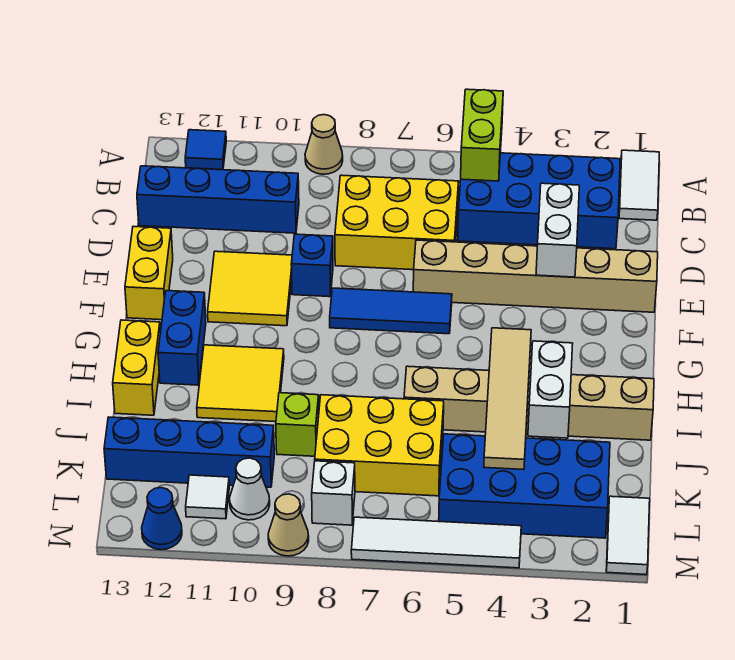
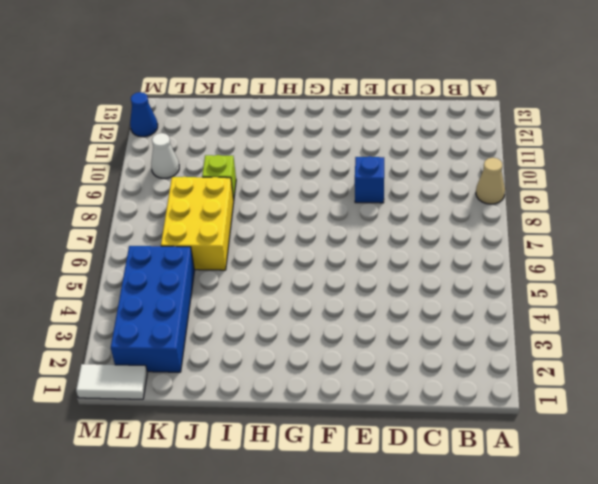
none -> white tile A1:B1 level 1
none -> blue tile A12 level 1
none -> blue brick B2:C5 level 1
none -> yellow brick C6:D8 level 1

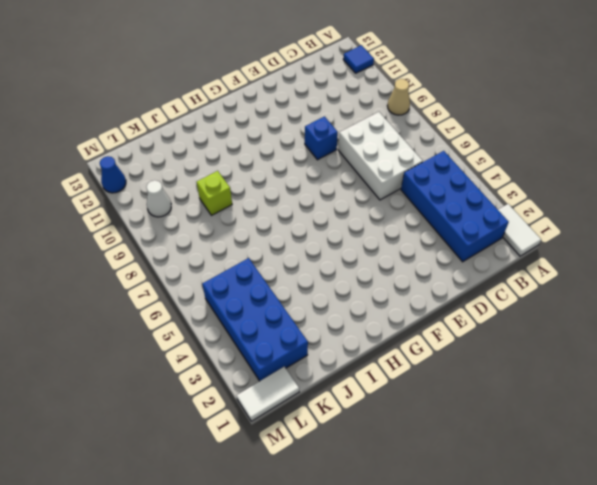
white tile A1:A2 level 1 -> white tile A1:B1 level 1
white brick C6:D8 level 1 -> yellow brick C6:D8 level 1
none -> blue brick C10:C13 level 1
none -> tan brick E1:E6 level 1
none -> yellow tile E10:F11 level 1
none -> yellow brick E13:F13 level 1

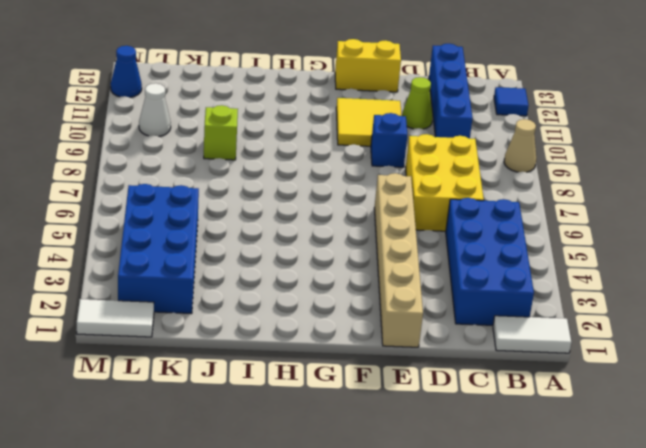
lime cone D11 level 1 -> none
none -> blue tile F6:F8 level 1
none -> blue brick G12:H12 level 1
none -> yellow tile H10:I11 level 1
none -> yellow brick H13:I13 level 1

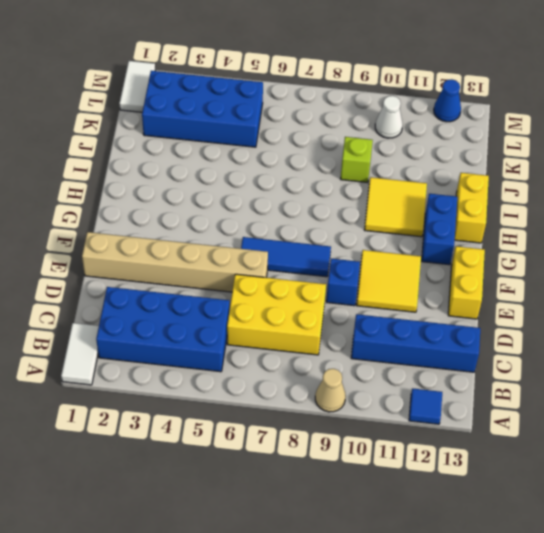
none -> tan brick I1:I6 level 1
none -> yellow brick J6:K8 level 1
none -> blue brick K10:K13 level 1
none -> white brick L8 level 1

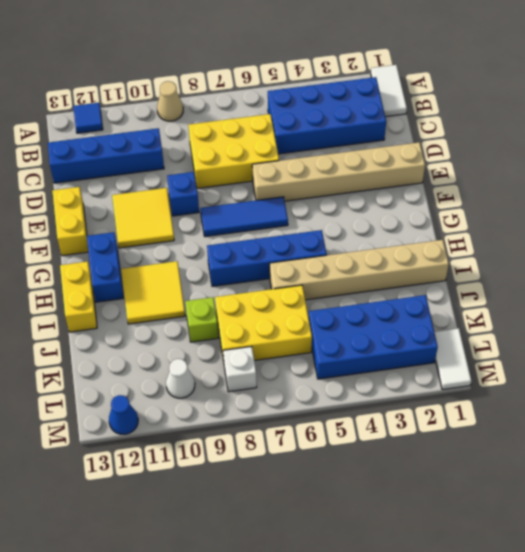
blue brick H5:H8 level 1 -> blue brick K10:K13 level 1
none -> white tile L11 level 1
none -> white tile M4:M7 level 1
none -> tan cone M9 level 1
none -> lime brick A5:B5 level 2

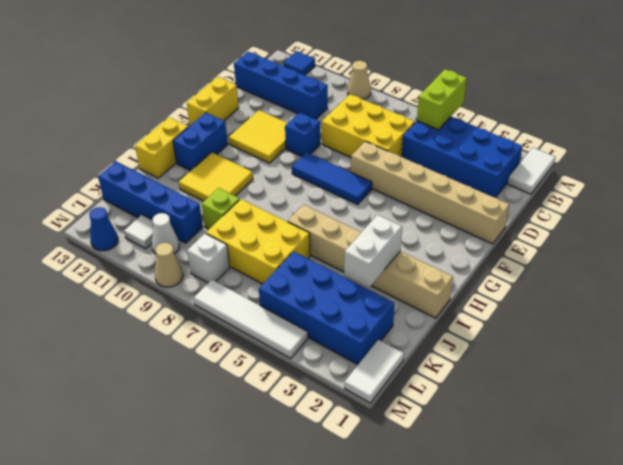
none -> white brick D3:E3 level 2
none -> tan tile H4:K4 level 2

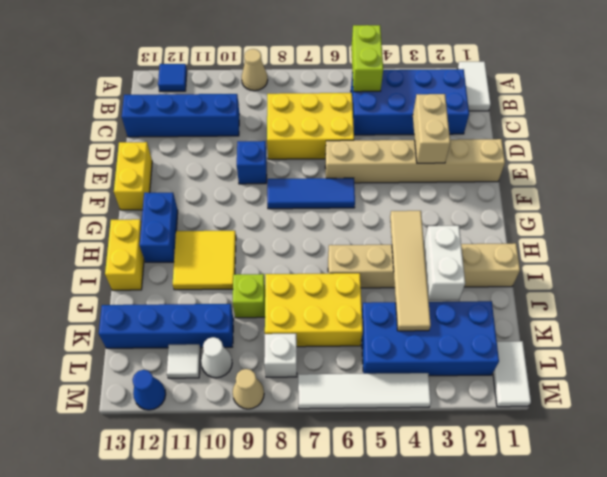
tan brick D3:E3 level 2 -> white brick D3:E3 level 2
none -> yellow tile E10:F11 level 1

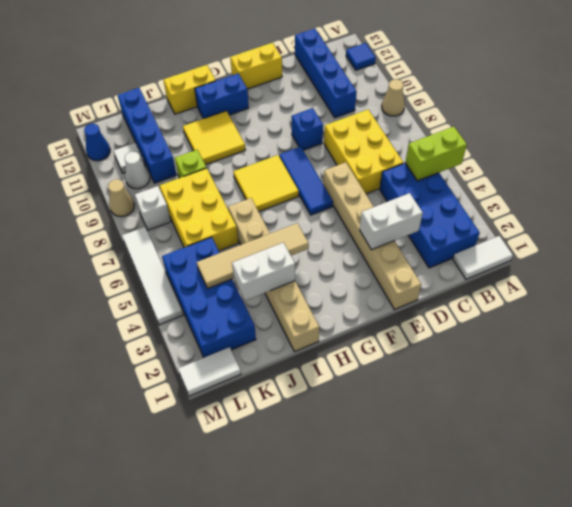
yellow tile G7:H8 level 1 -> yellow tile E10:F11 level 1

